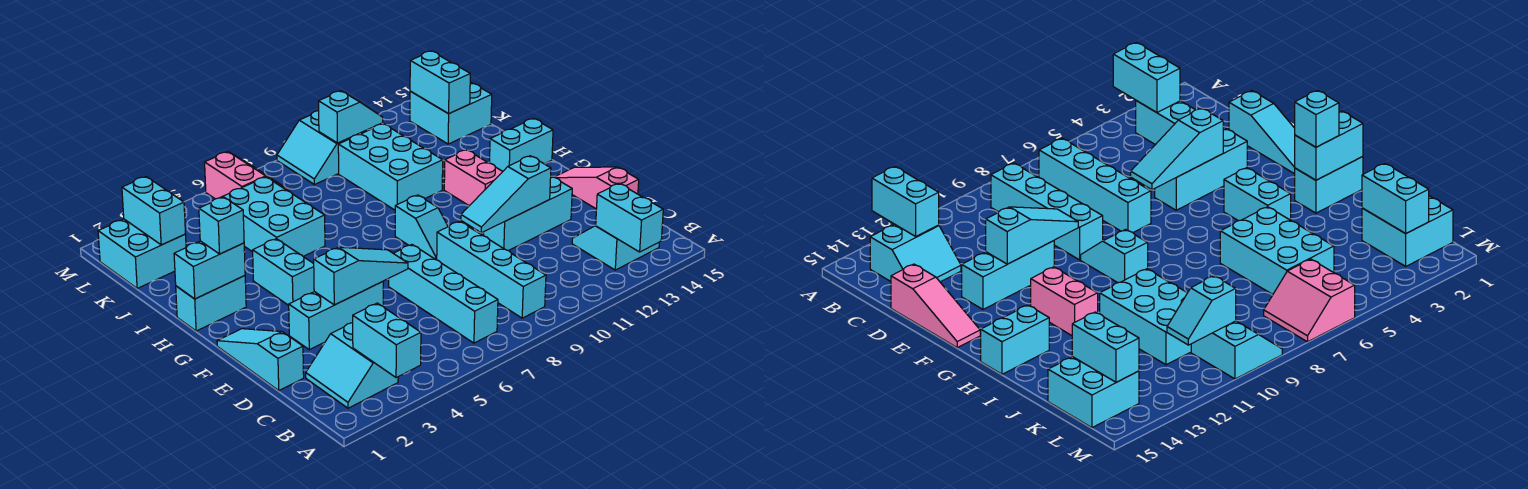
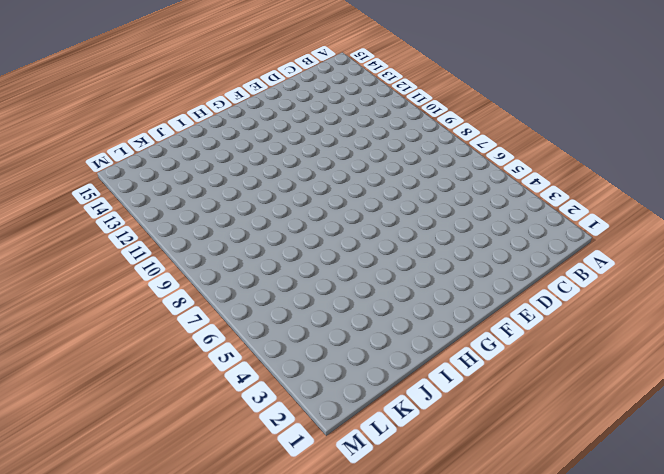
none -> cyan slope B2:C3 level 1 top 3
none -> cyan brick B7:E7 level 1
none -> cyan brick B9:E9 level 1

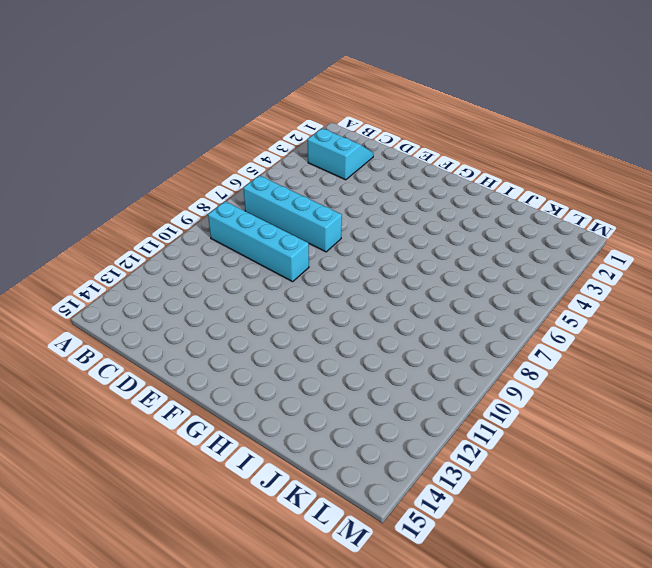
none -> cyan slope B13:C14 level 1 top B
none -> cyan slope D1:F1 level 1 top D
none -> pink slope D15:F15 level 1 top D

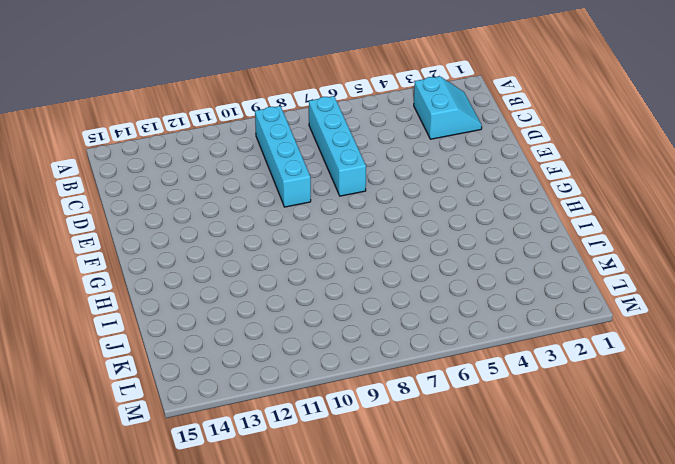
none -> cyan slope B13:C14 level 1 top B
none -> cyan slope D1:F1 level 1 top D
none -> pink slope D15:F15 level 1 top D

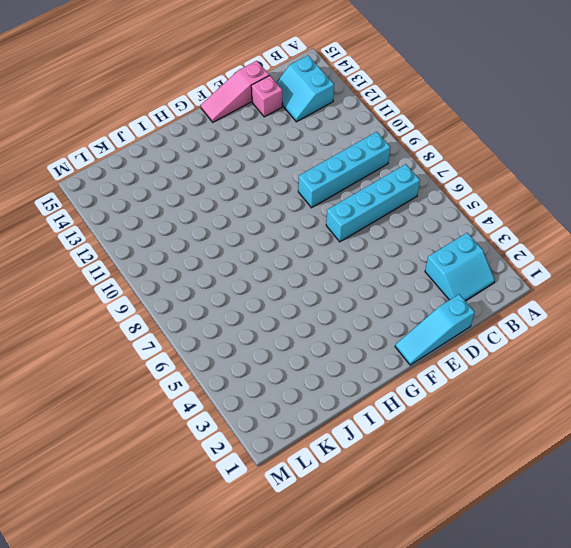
pink brick D14 level 1 -> none
none -> cyan brick E3:E5 level 1
none -> cyan brick E11:E13 level 1
none -> cyan slope F9:G9 level 1 top G

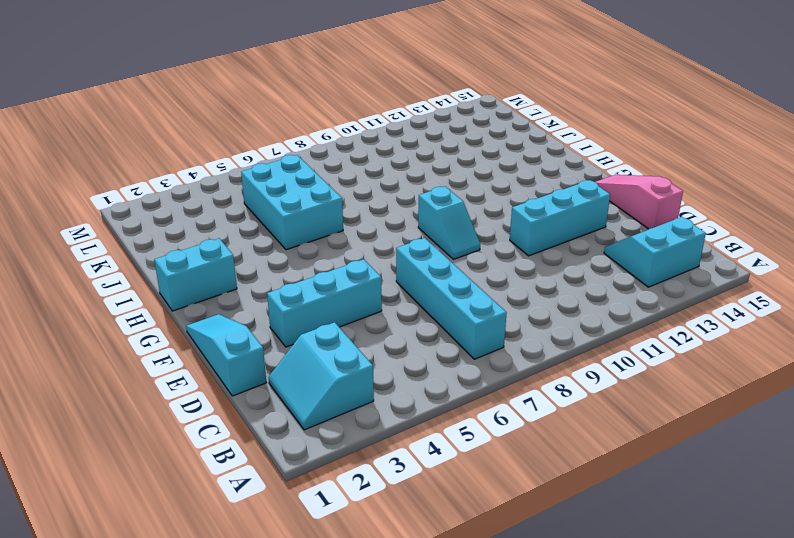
none -> cyan brick B9:E9 level 1
none -> cyan brick G4:H4 level 1
none -> pink brick G12:H12 level 1

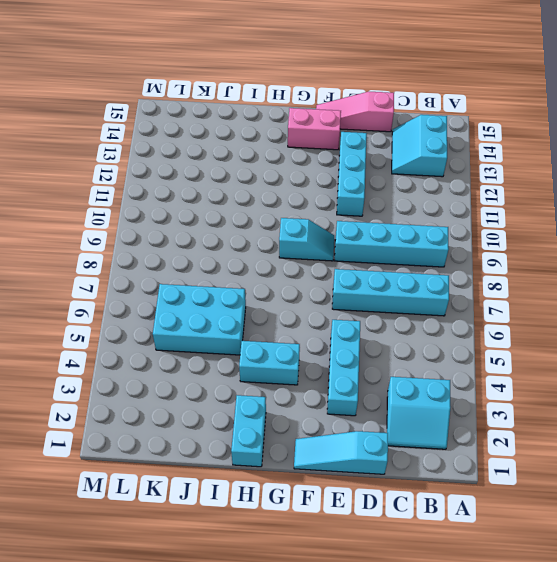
pink brick F14:G14 level 1 -> pink brick G12:H12 level 1
none -> cyan brick H14:H15 level 1
none -> cyan brick I10:K11 level 1
none -> cyan brick K1:L2 level 1

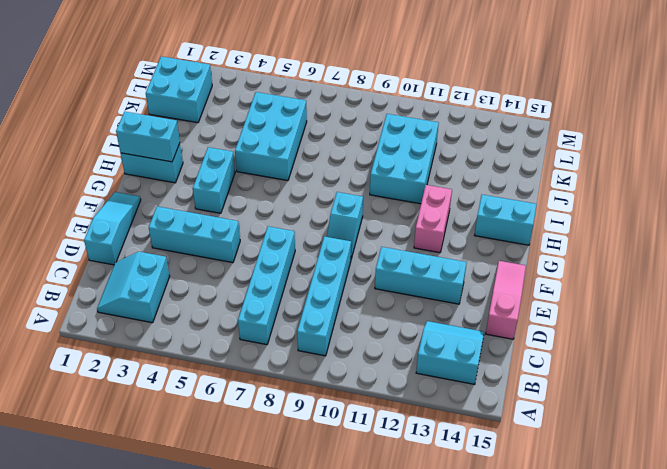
none -> cyan brick K14:L15 level 1
none -> pink slope L6:M7 level 1 top 6
none -> cyan slope L9:M10 level 1 top 10

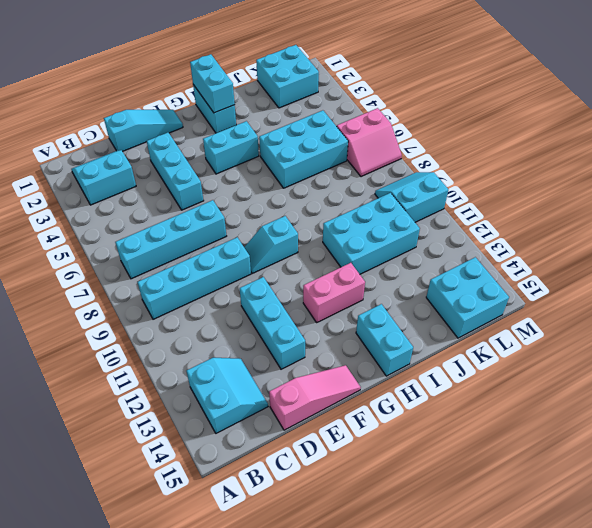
none -> cyan brick A3:B3 level 2
none -> cyan brick A13:B13 level 2
none -> cyan slope E4:E6 level 2 top 4

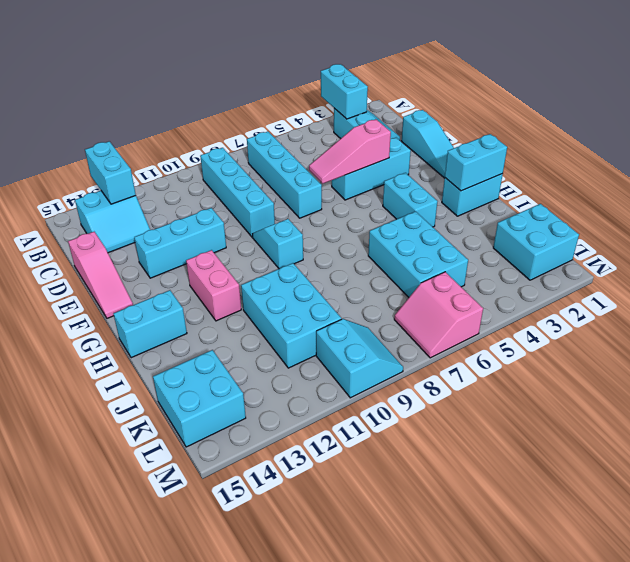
pink slope E4:E6 level 2 top 4 -> cyan slope E4:E6 level 2 top 4
none -> cyan slope E10:E12 level 2 top 12
none -> cyan brick K2:L2 level 2
none -> cyan brick K14:L14 level 2

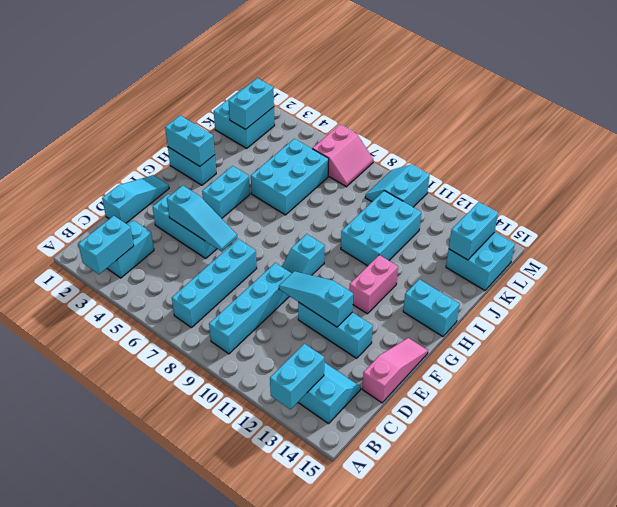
none -> cyan slope L10:L11 level 2 top 10
none -> cyan brick H2 level 3

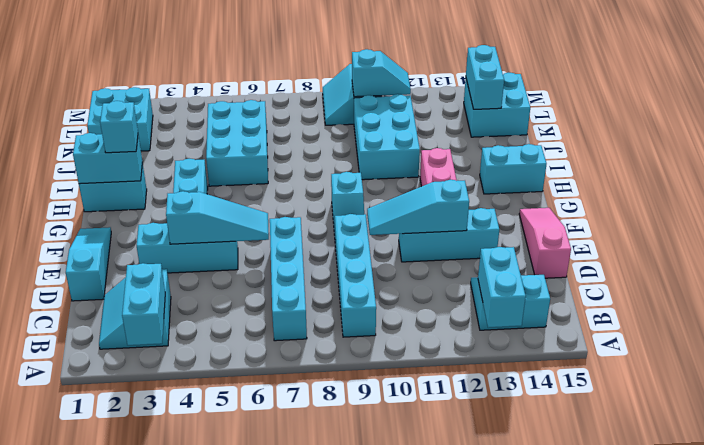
none -> pink slope L6:M7 level 1 top 6
none -> cyan brick K2:L2 level 2

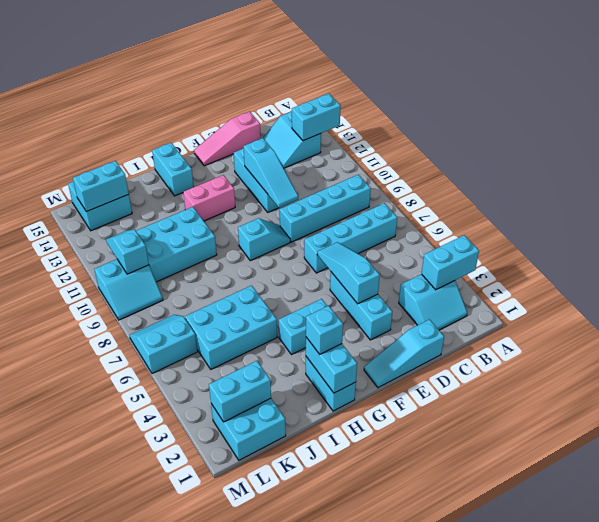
cyan slope L6:M7 level 1 top 6 -> pink slope L6:M7 level 1 top 6

